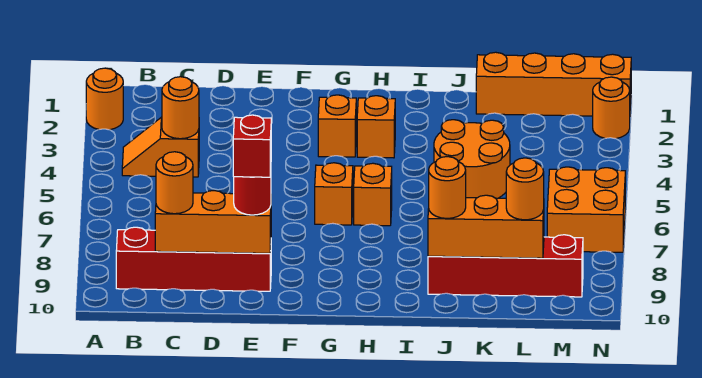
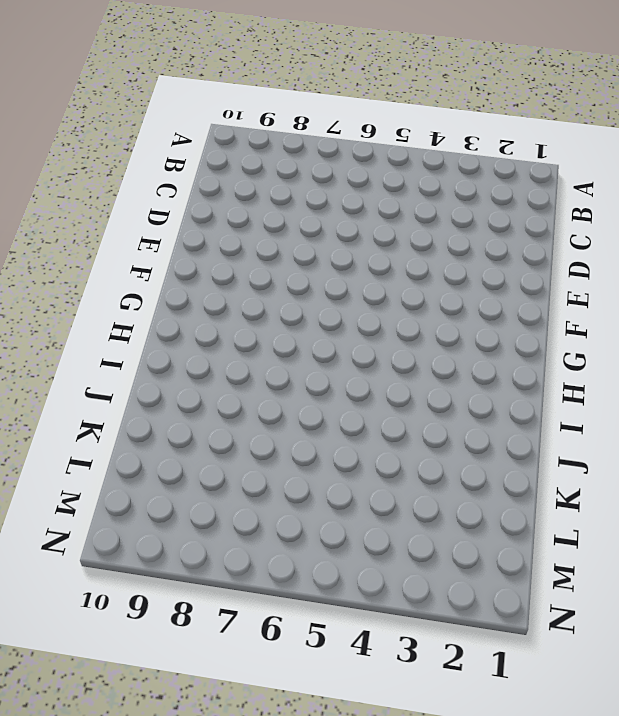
none -> orange round brick A2 level 1
none -> orange slope B4:C4 level 1 top C
none -> red brick B9:E9 level 1

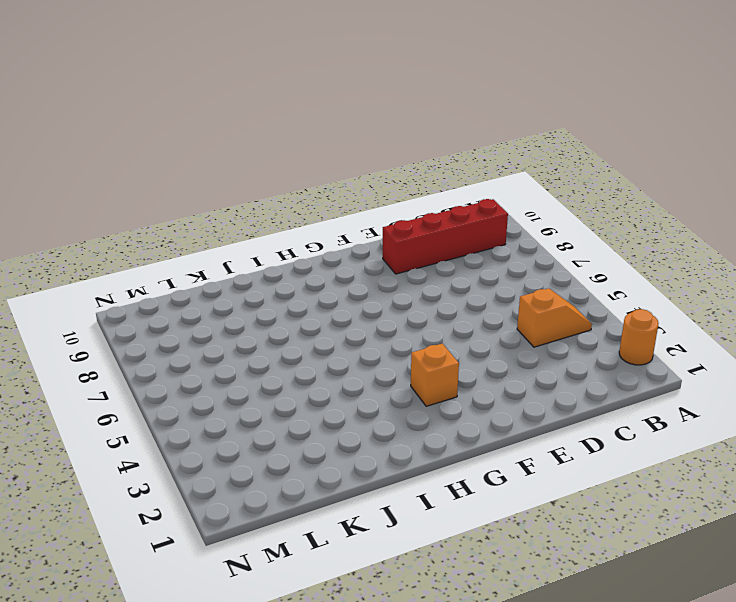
none -> orange brick G6 level 1
none -> orange brick H3 level 1
none -> orange brick H6 level 1

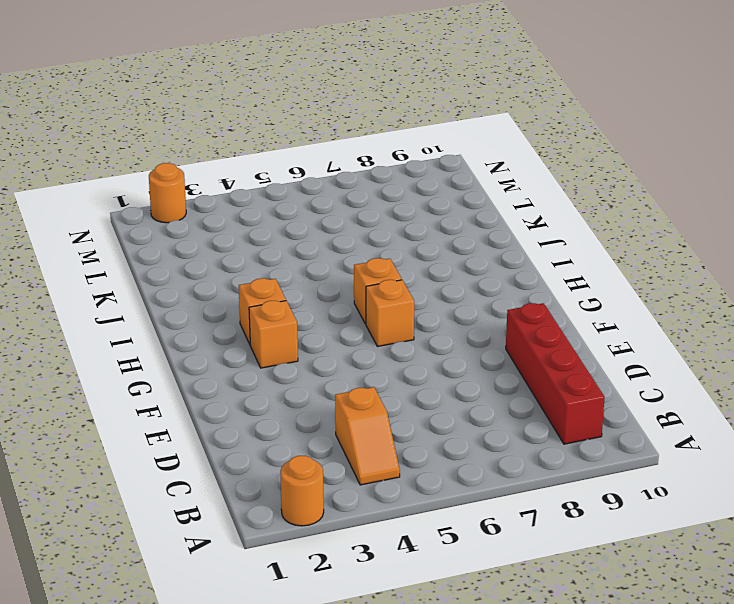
none -> orange round brick J4:K5 level 1
none -> red brick J9:M9 level 1
none -> orange brick K1:N1 level 1

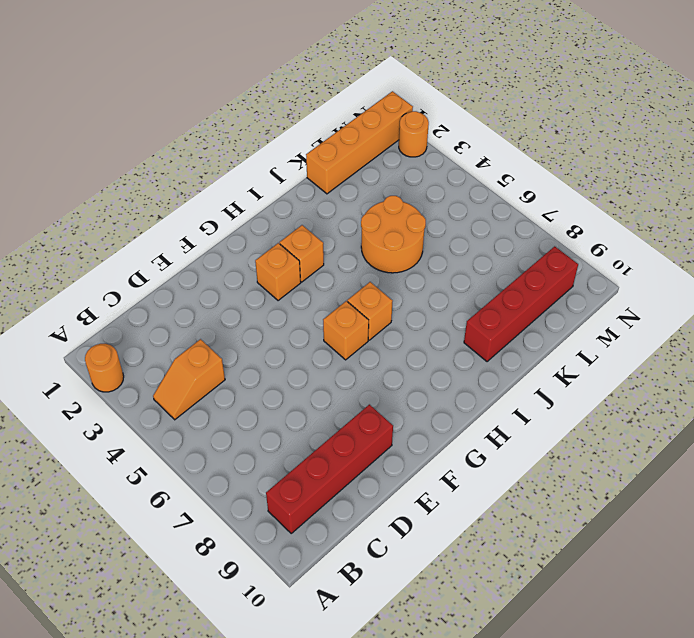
none -> orange brick M6:N7 level 1
none -> orange round brick C4 level 2
none -> orange brick C9:E9 level 2

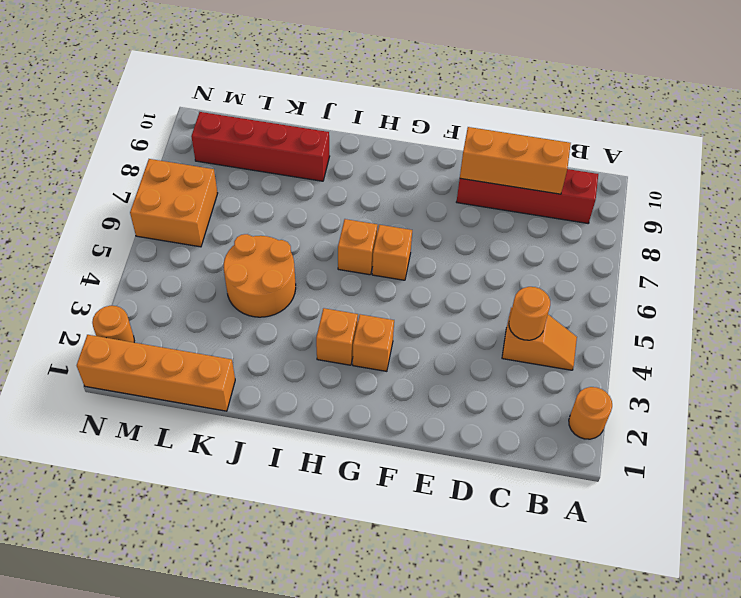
none -> orange brick J9:L9 level 2
none -> orange round brick C9 level 3
none -> red round brick E9 level 3

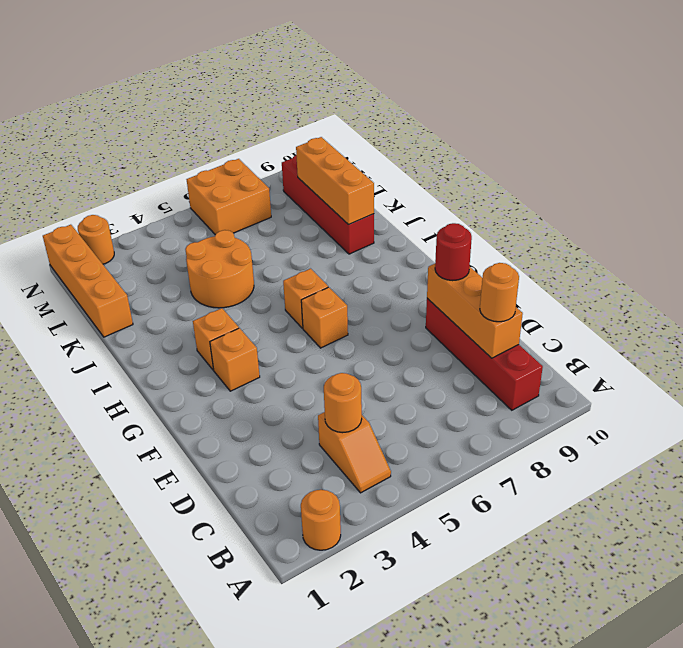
none -> orange round brick J9 level 3
none -> orange round brick L9 level 3
none -> red brick E9 level 4

